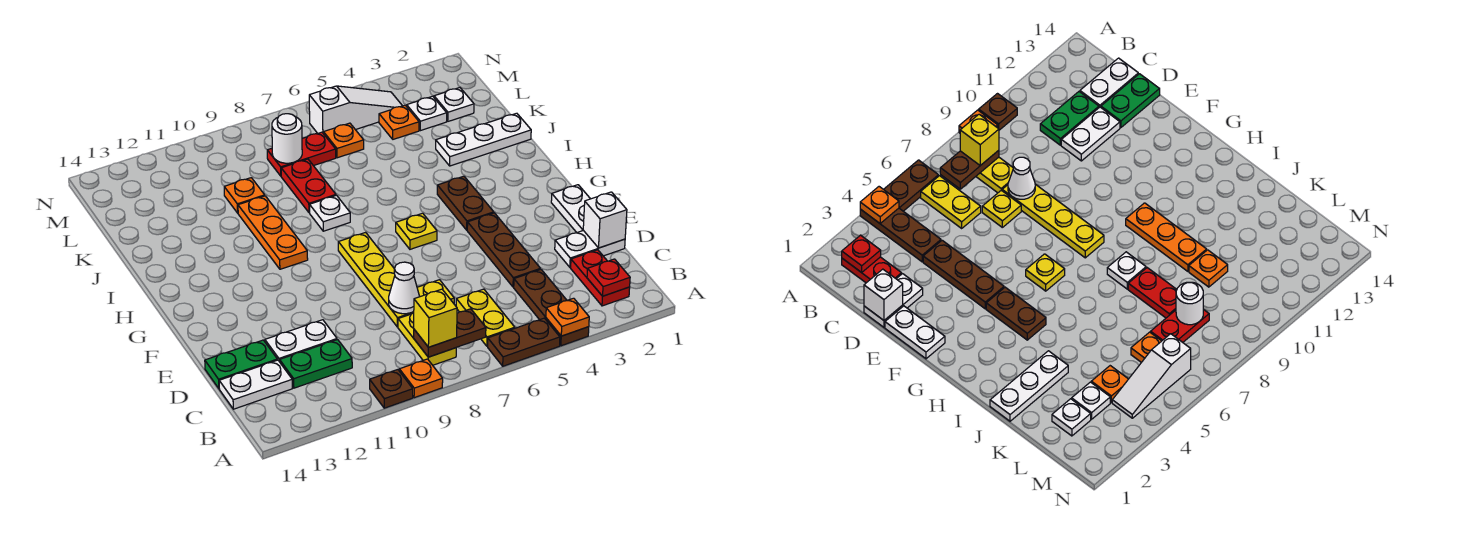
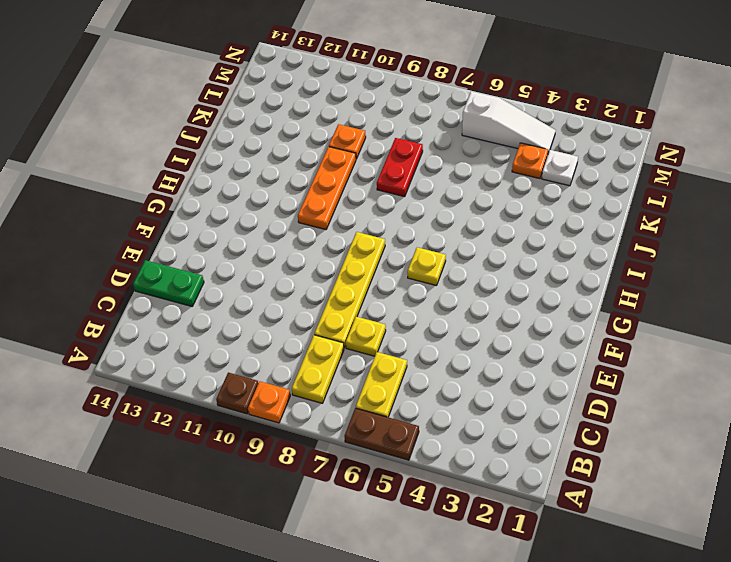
none -> brown plate A4:C4 level 1
none -> red plate B2:C2 level 1
none -> green plate C11:C12 level 1
none -> white plate C13:C14 level 1

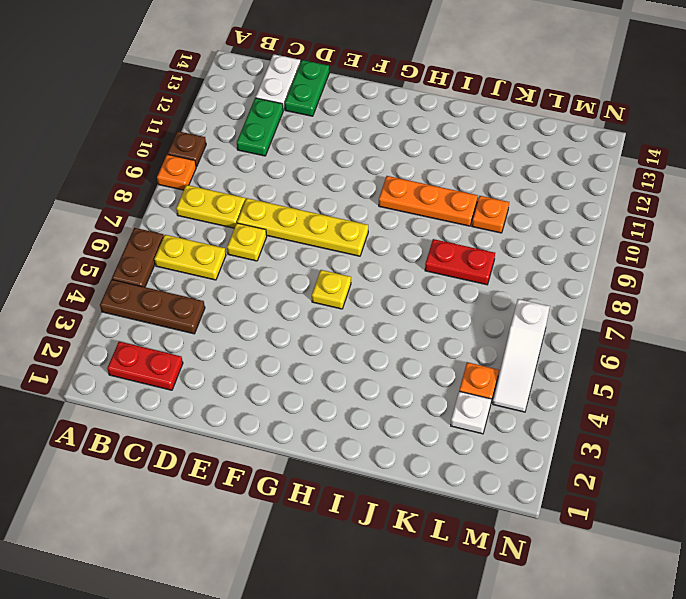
none -> white plate D1:D2 level 1
none -> brown plate D4:F4 level 1
none -> white plate D11:D12 level 1
none -> white plate E1:F1 level 1

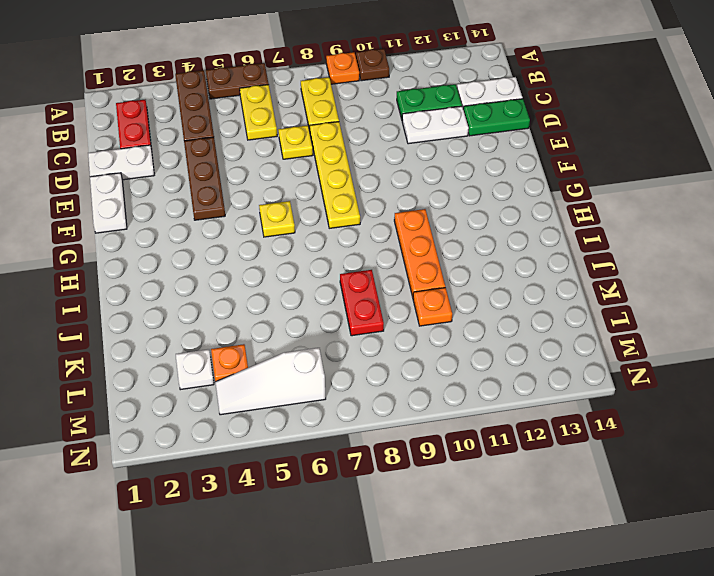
none -> brown plate G4:H4 level 1
none -> white plate I8 level 1
none -> white plate J1:J3 level 1
none -> white plate L2 level 1

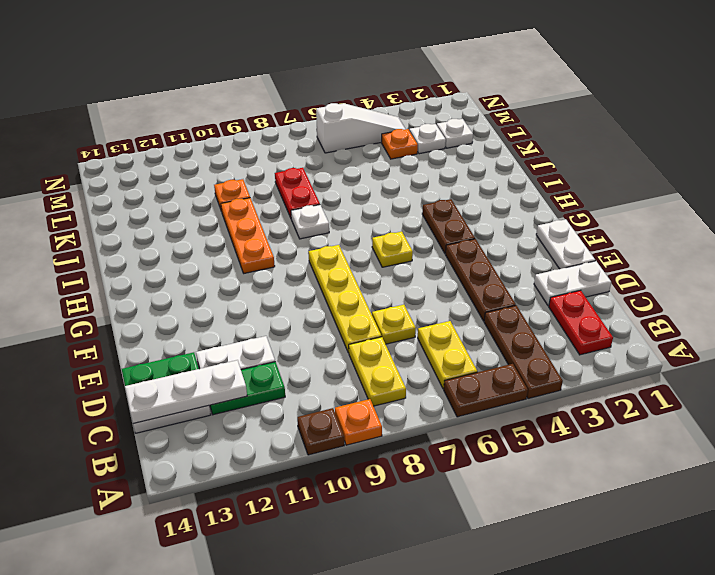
white plate C12:C14 level 2 -> white plate J1:J3 level 1
none -> orange plate L6 level 1
none -> red plate L7:L8 level 1
none -> orange plate A4 level 2
none -> red plate B2 level 2

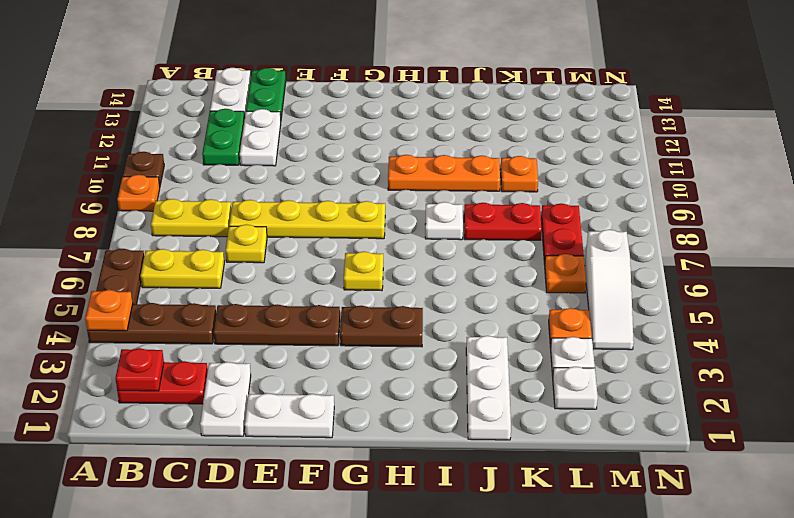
none -> brown plate B7:B8 level 2
none -> white brick D1 level 2
none -> white cone D8 level 2
none -> white round brick L8 level 2

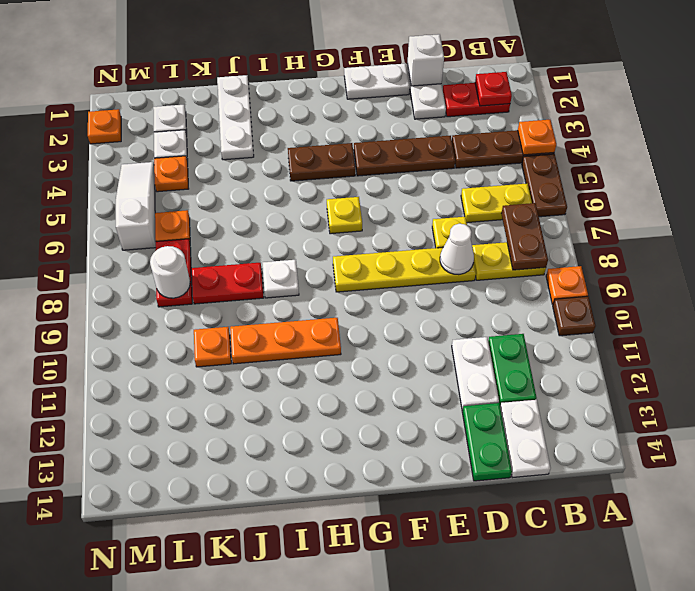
orange plate N2 level 1 -> none
none -> yellow brick B8 level 3

